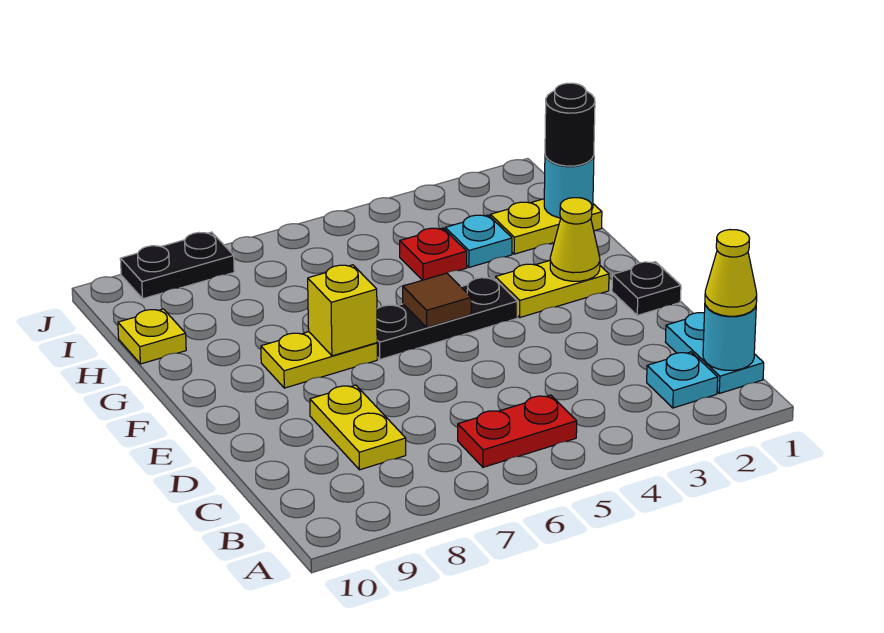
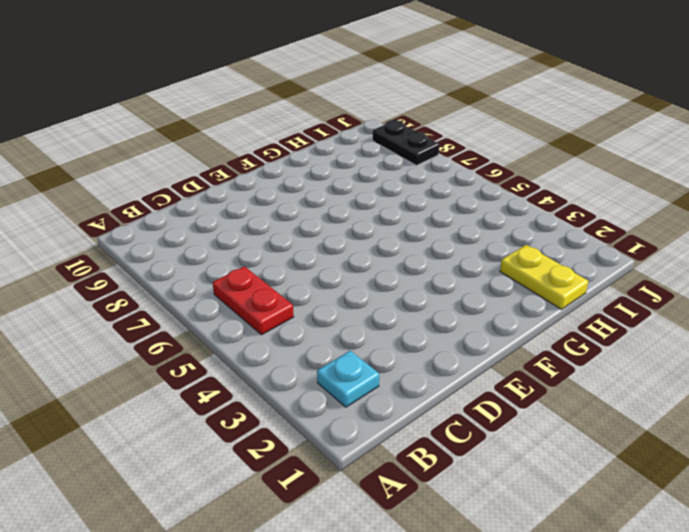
none -> cyan plate B1:C1 level 1
none -> yellow plate C8:D8 level 1
none -> black plate E1 level 1

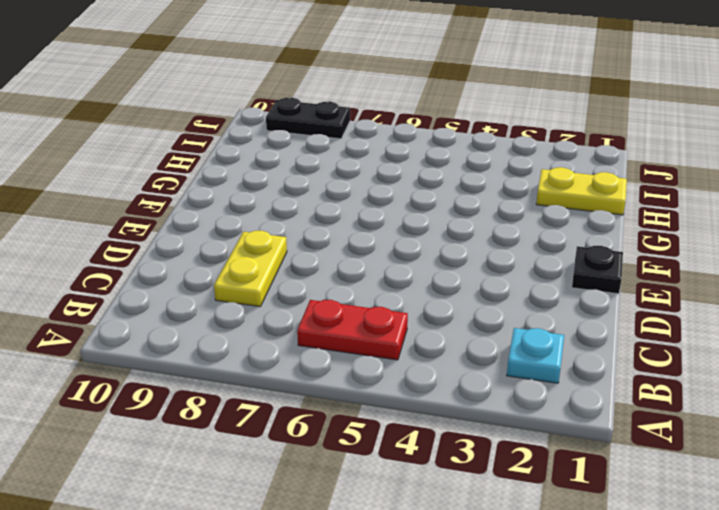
none -> cyan plate B1:C1 level 1
none -> yellow plate F2:F3 level 1
none -> black plate F4:F6 level 1

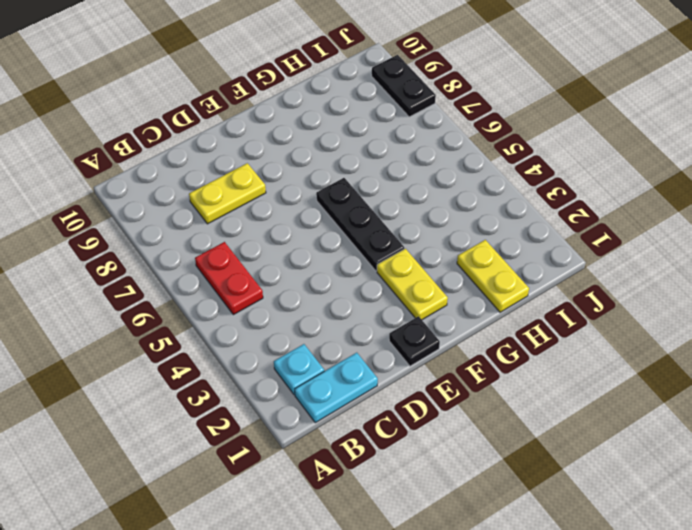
none -> yellow plate F7:F8 level 1
none -> cyan plate H3 level 1
none -> red plate H4 level 1

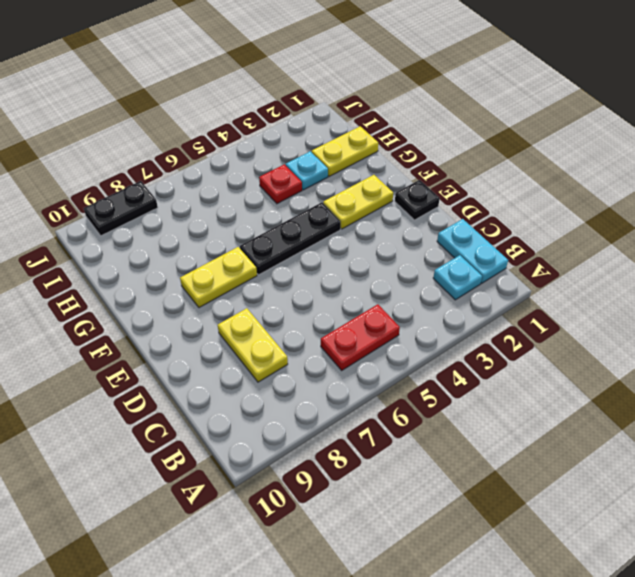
none -> yellow plate H10 level 1
none -> cyan round brick B1 level 2
none -> yellow cone F2 level 2

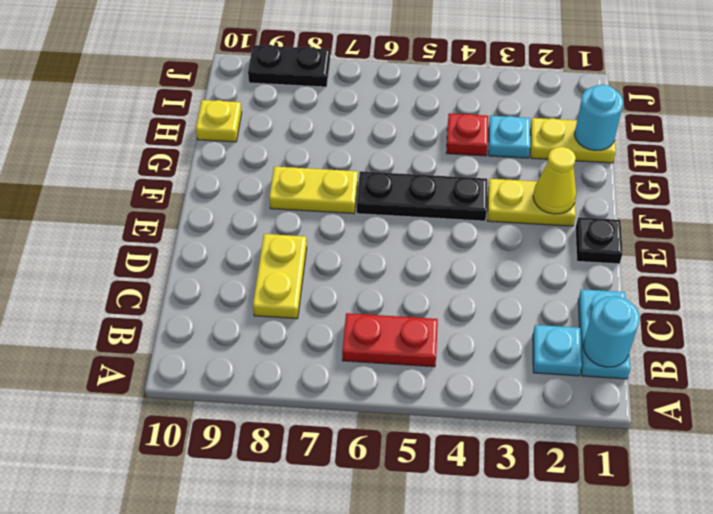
none -> brown tile F5 level 2
none -> yellow brick F7 level 2
none -> yellow cone B1 level 3

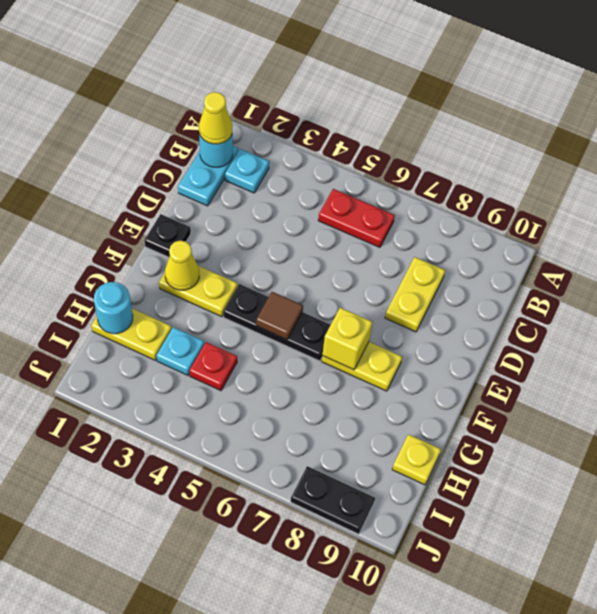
none -> black round brick H1 level 3

